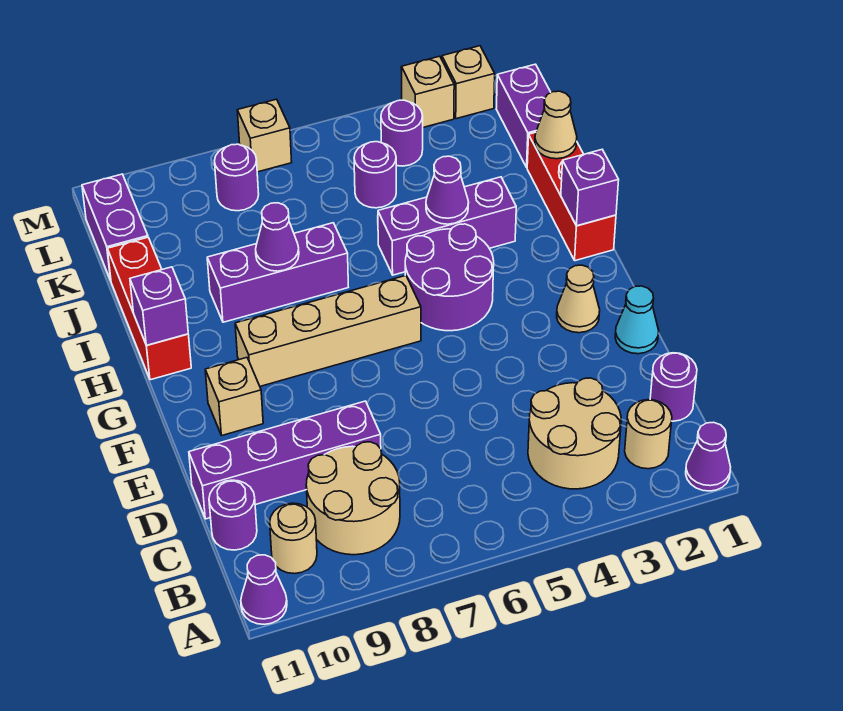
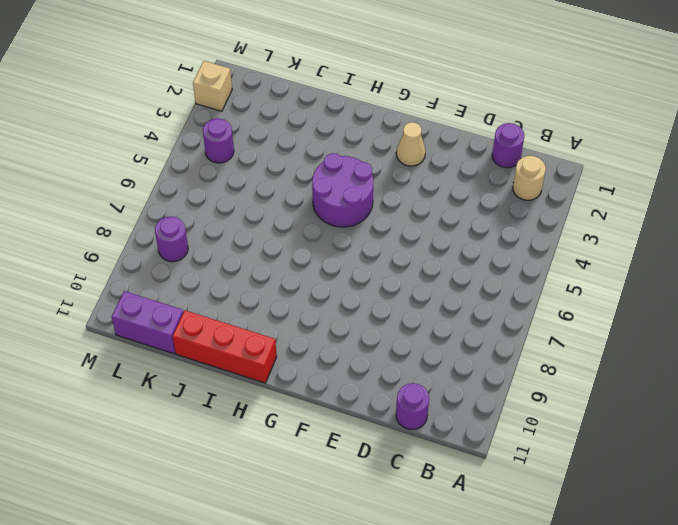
none -> purple cone A1 level 1
none -> purple cone A11 level 1
none -> tan round brick B3:C4 level 1
none -> tan round brick B8:C9 level 1

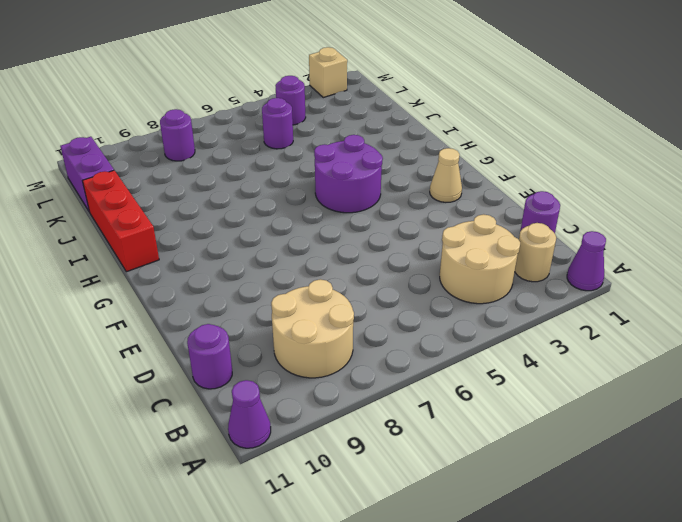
none -> tan round brick B10 level 1
none -> purple brick D8:D11 level 1
none -> cyan cone E1 level 1
none -> tan brick F10 level 1

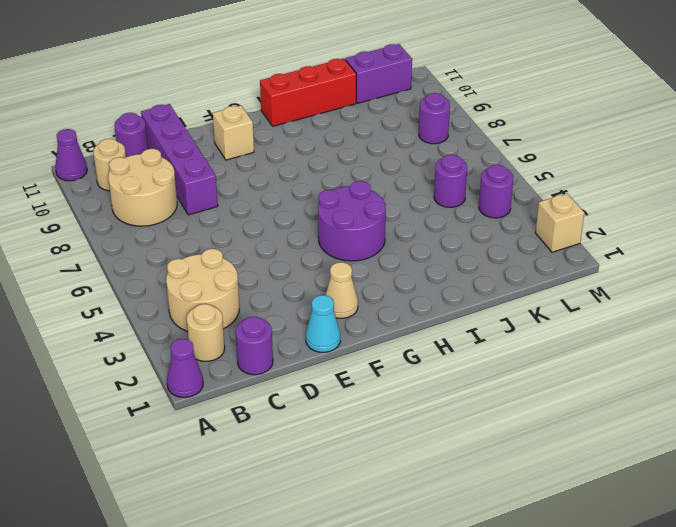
none -> tan brick G6:G9 level 1
none -> red brick H1:J1 level 1
none -> purple brick I3:I5 level 1
none -> purple brick I7:I9 level 1

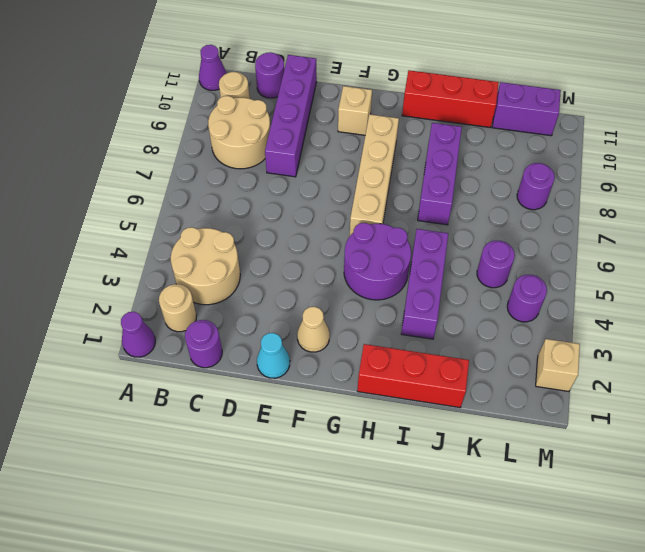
none -> purple brick K1:L1 level 1
none -> tan brick M3 level 1
none -> tan brick M7 level 1
none -> purple brick H1 level 2

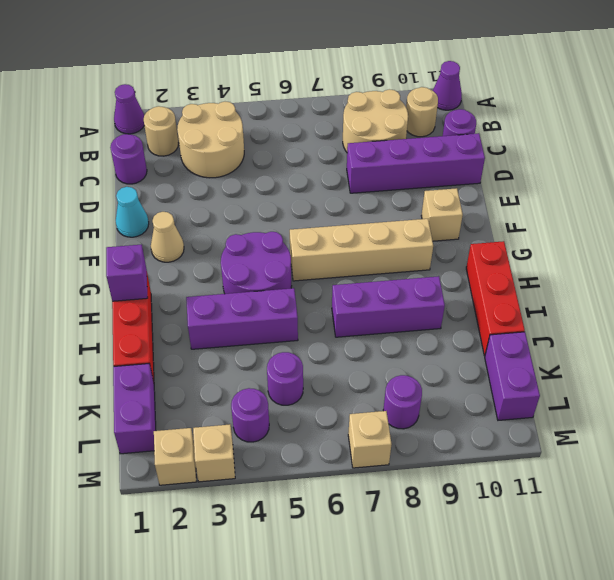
none -> purple brick H11 level 2
none -> purple cone I4 level 2
none -> purple cone I8 level 2
none -> tan cone J1 level 2

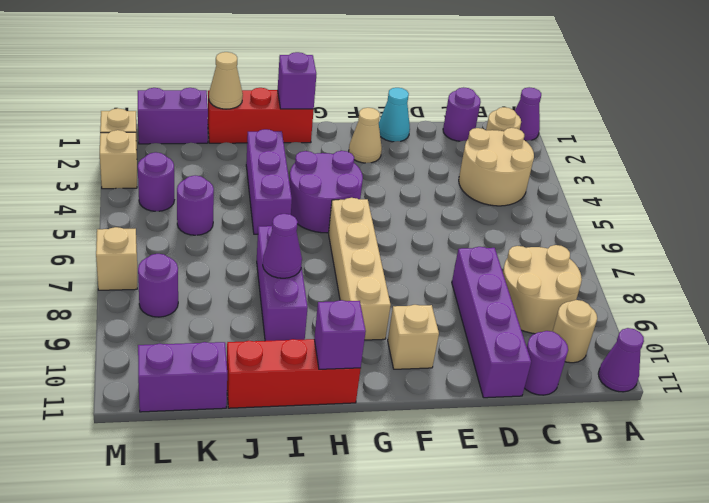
none -> purple cone I4 level 2

